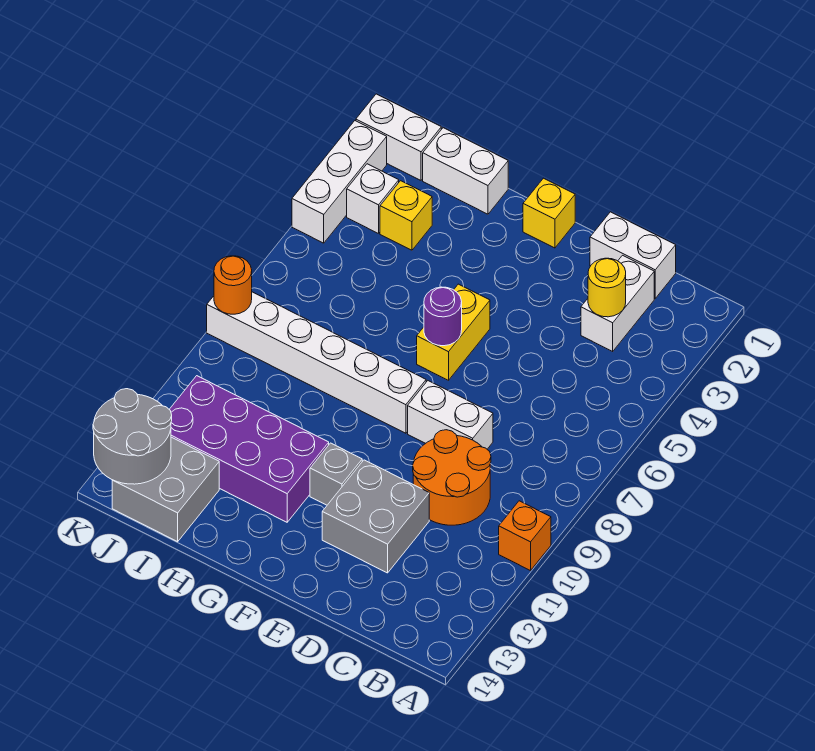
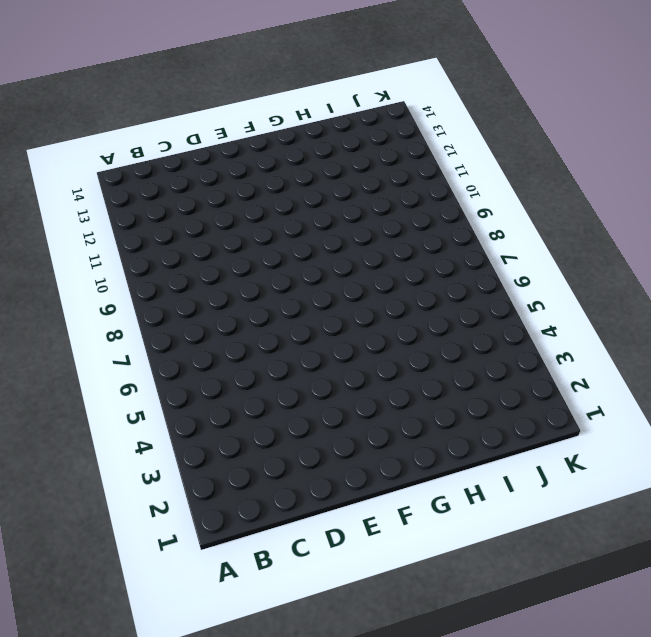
none -> orange brick A10 level 1
none -> white brick C1:D1 level 1
none -> white brick C2:C3 level 1

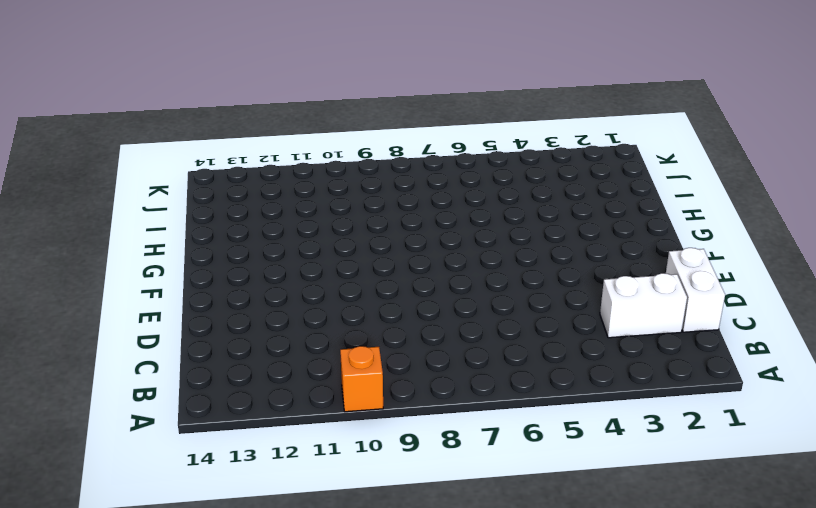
none -> orange round brick C9:D10 level 1
none -> white brick D8:E8 level 1
none -> grey brick D11:E12 level 1

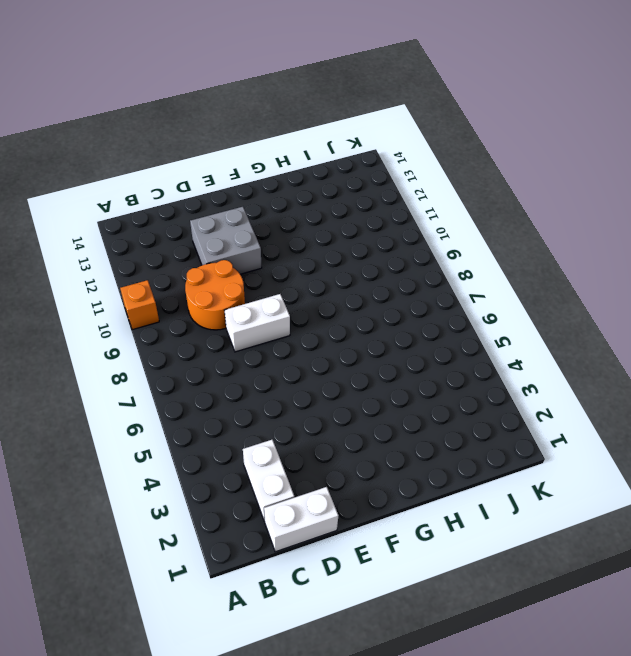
none -> yellow brick F1 level 1
none -> yellow brick F5:F6 level 1
none -> white brick F8:K8 level 1

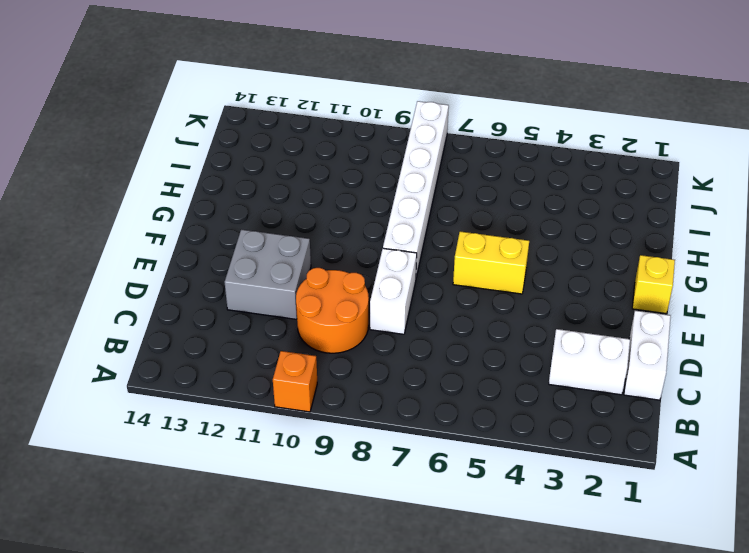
none -> grey brick F11 level 1
none -> purple brick G11:J12 level 1
none -> white brick H1:I1 level 1

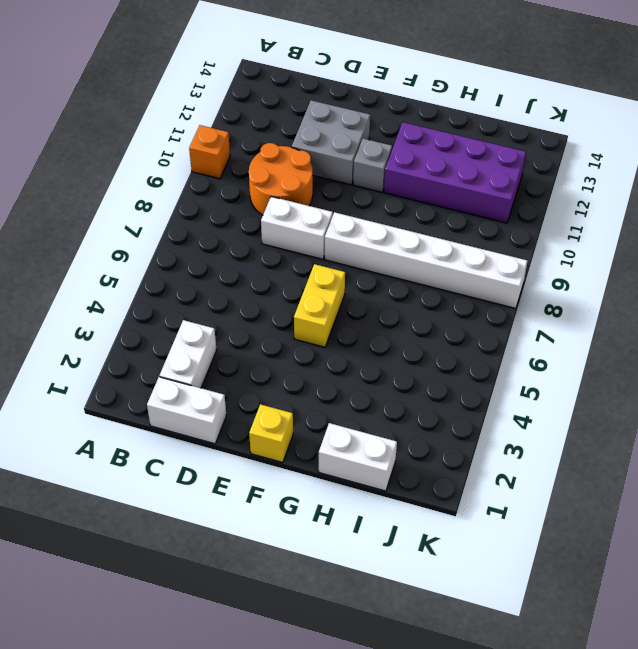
none -> yellow brick I3 level 1
none -> grey brick I13:J14 level 1
none -> white brick J1:K1 level 1

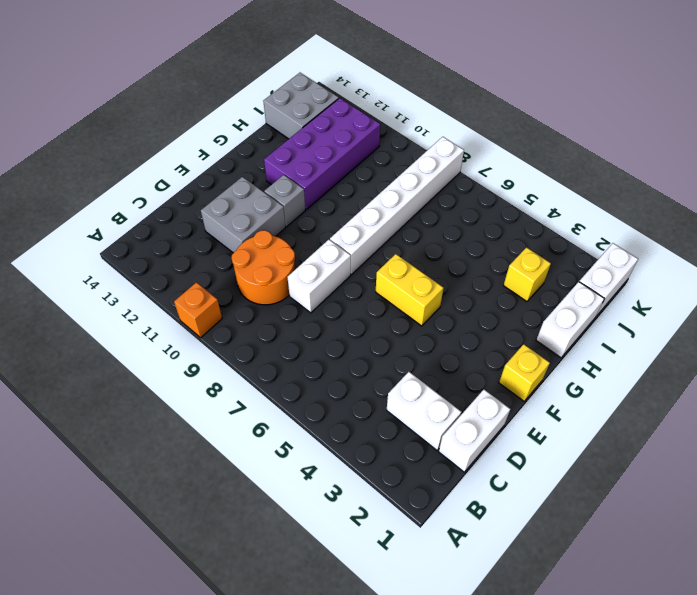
none -> white brick J3 level 1
none -> white brick K2:K4 level 1
none -> yellow round brick C3 level 2

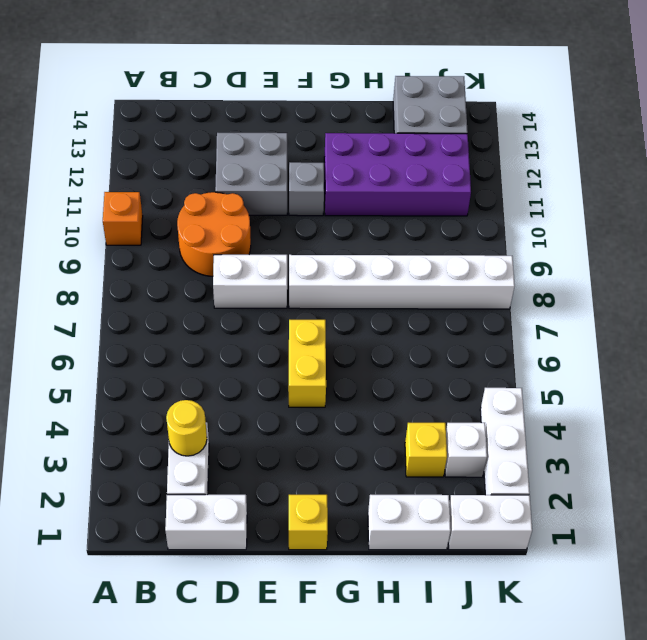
none -> purple round brick F6 level 2
none -> grey round brick J13:K14 level 2
none -> orange round brick K8 level 2

